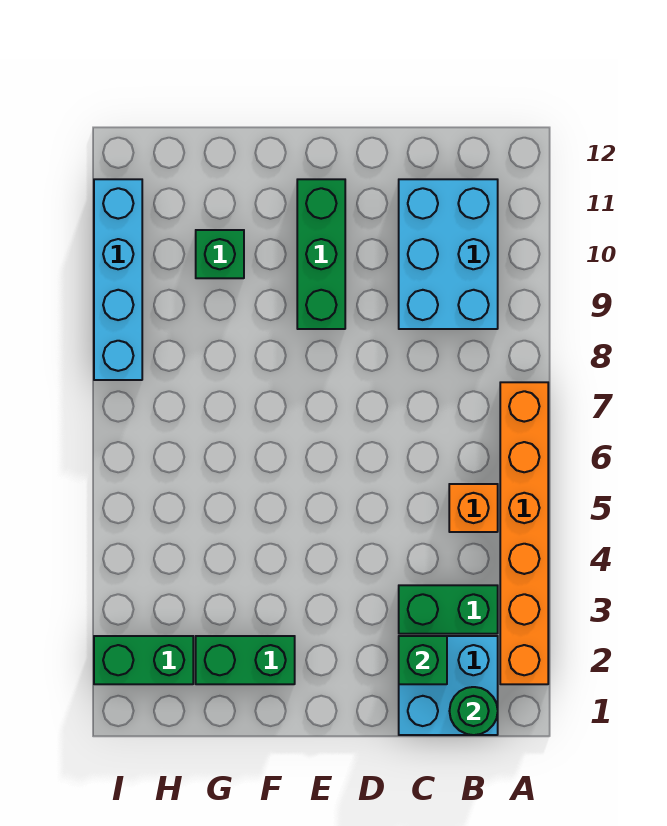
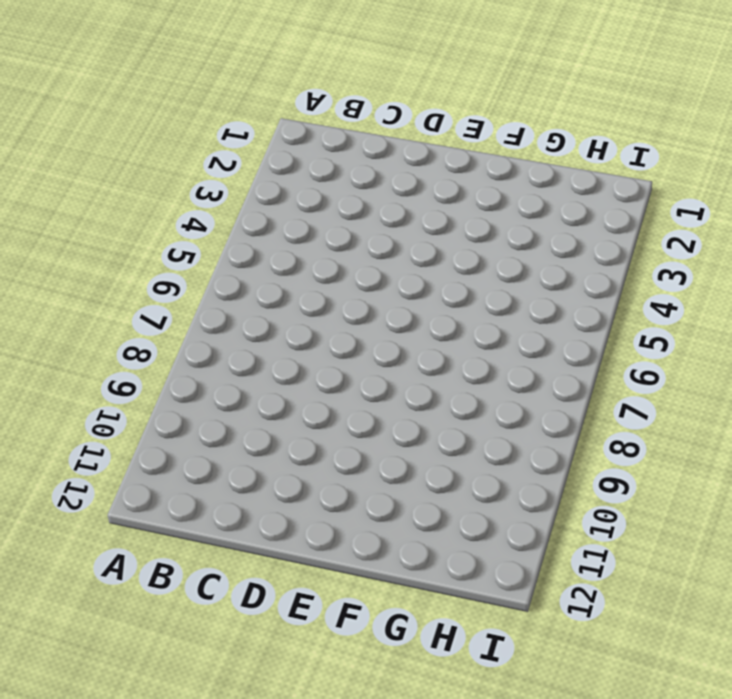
none -> orange brick A2:A7 level 1
none -> cyan brick B1:C2 level 1
none -> green brick B3:C3 level 1

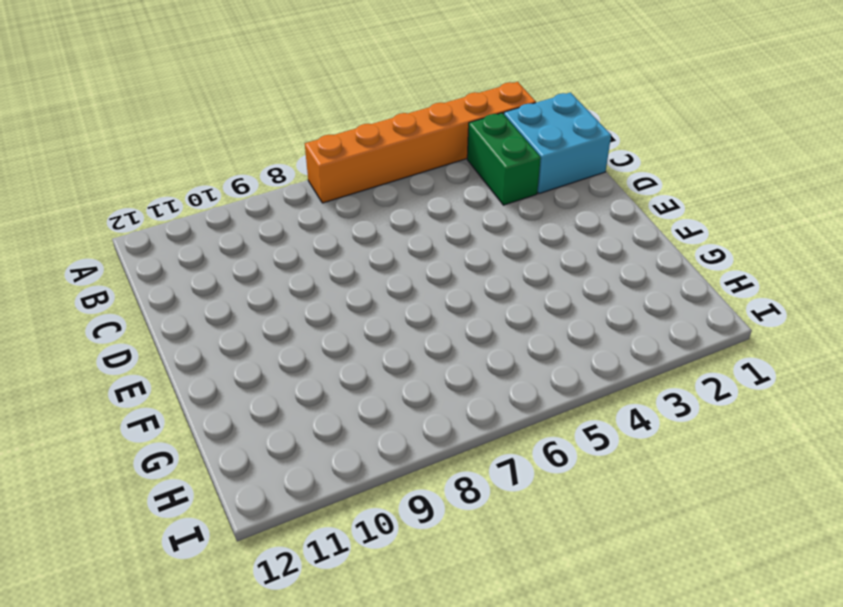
none -> orange brick B5 level 1
none -> cyan brick B9:C11 level 1
none -> green brick E9:E11 level 1

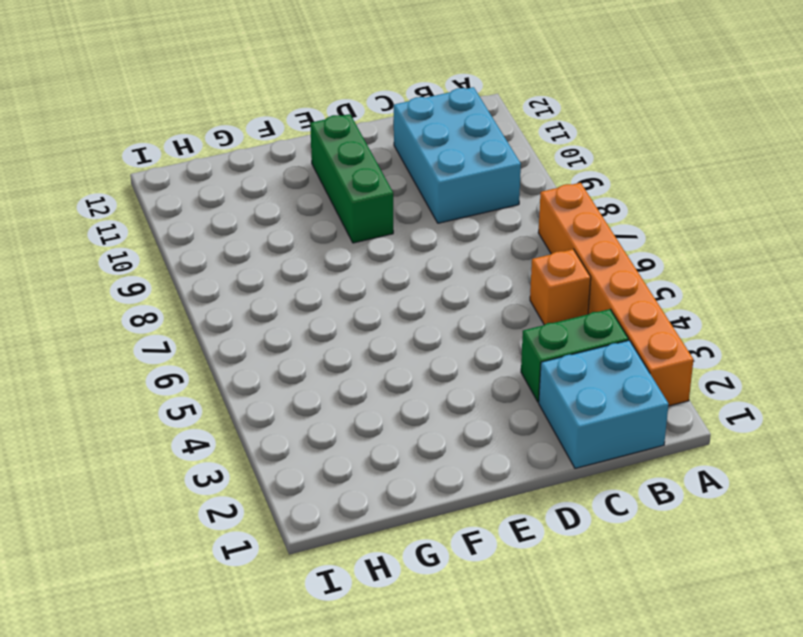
none -> green brick F2:G2 level 1
none -> green brick G10 level 1
none -> green brick H2:I2 level 1

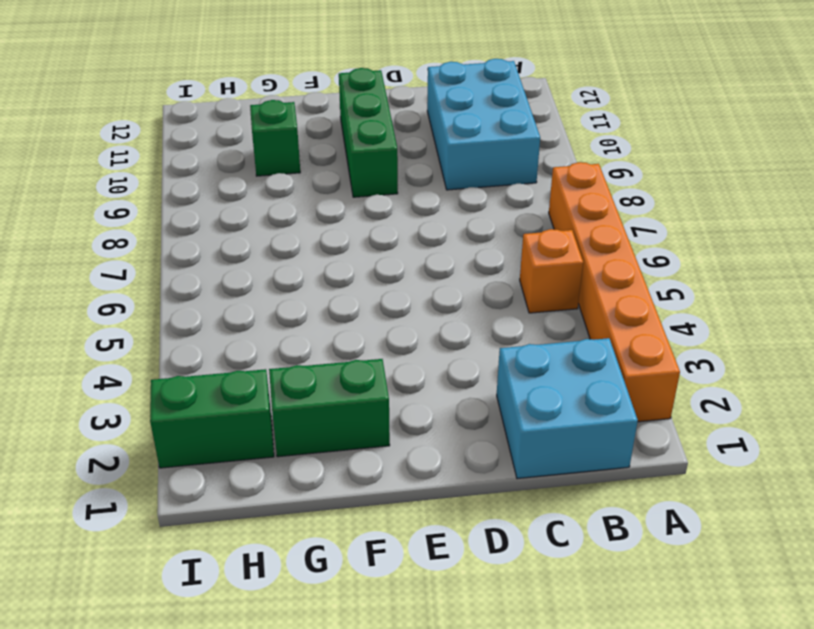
none -> green brick B3:C3 level 1
none -> cyan brick I8:I11 level 1
none -> green round brick B1 level 2

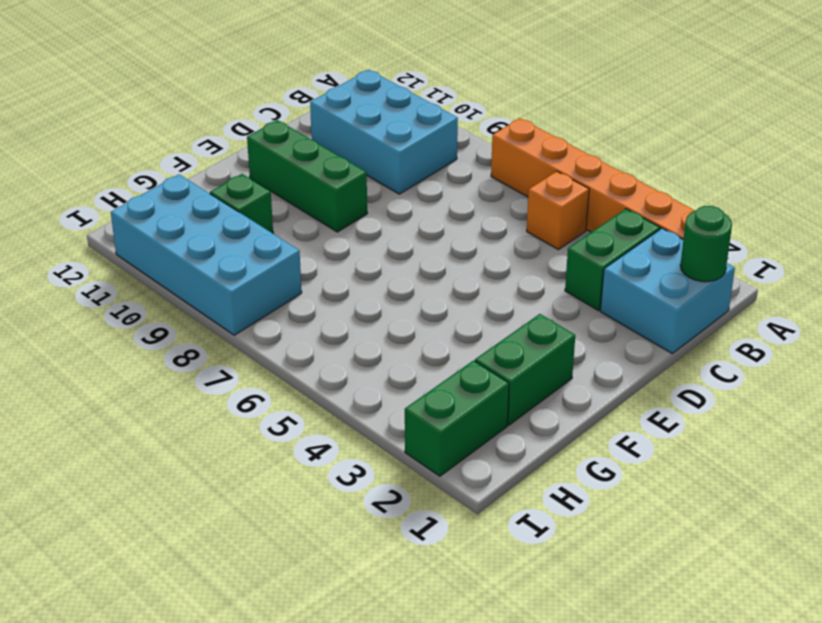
cyan brick H8:I11 level 1 -> cyan brick I8:I11 level 1
none -> green brick C2 level 2

